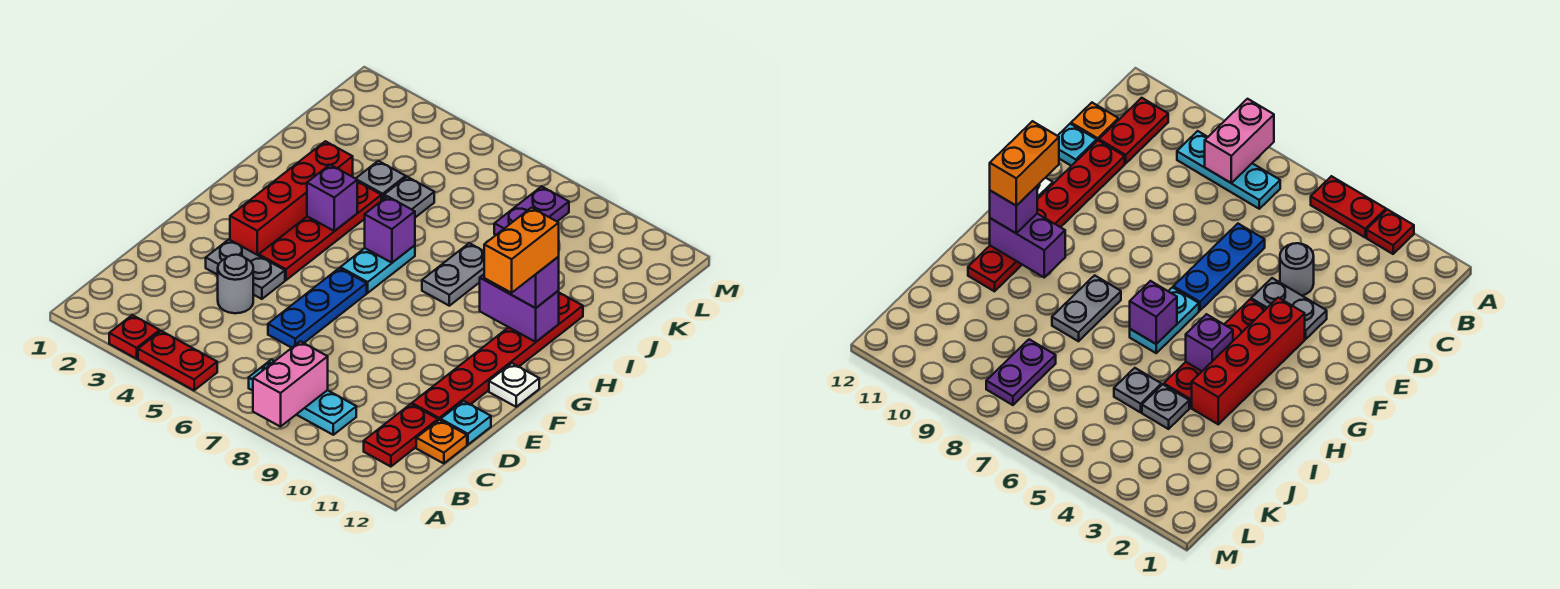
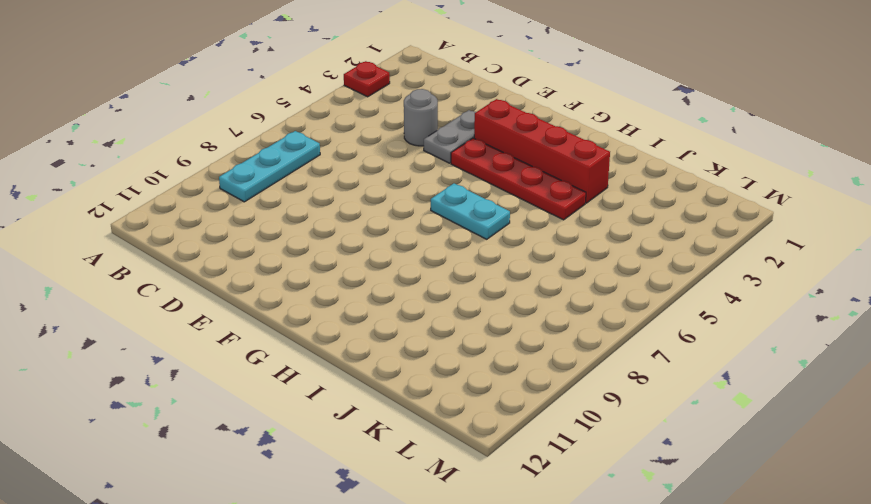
none -> red plate A4:A5 level 1
none -> red plate B11:C11 level 1
none -> orange plate C12 level 1

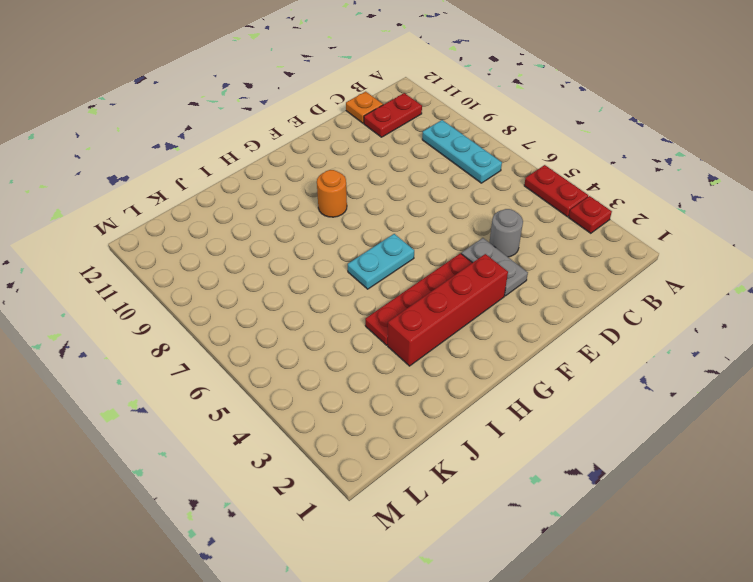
orange round brick G9 level 1 -> none
none -> blue plate D6:F6 level 1
none -> red plate D11:I11 level 1
none -> cyan plate D12 level 1

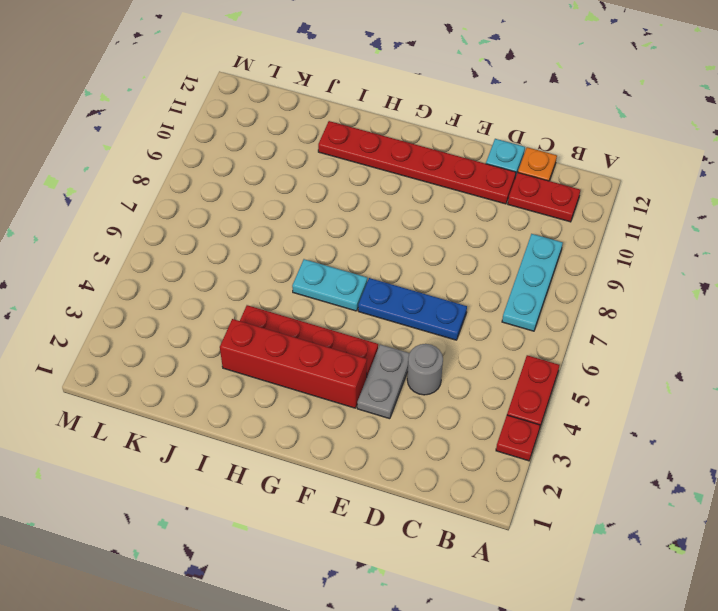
none -> white plate F12 level 1
none -> grey plate H8:I8 level 1
none -> grey plate J4 level 1

